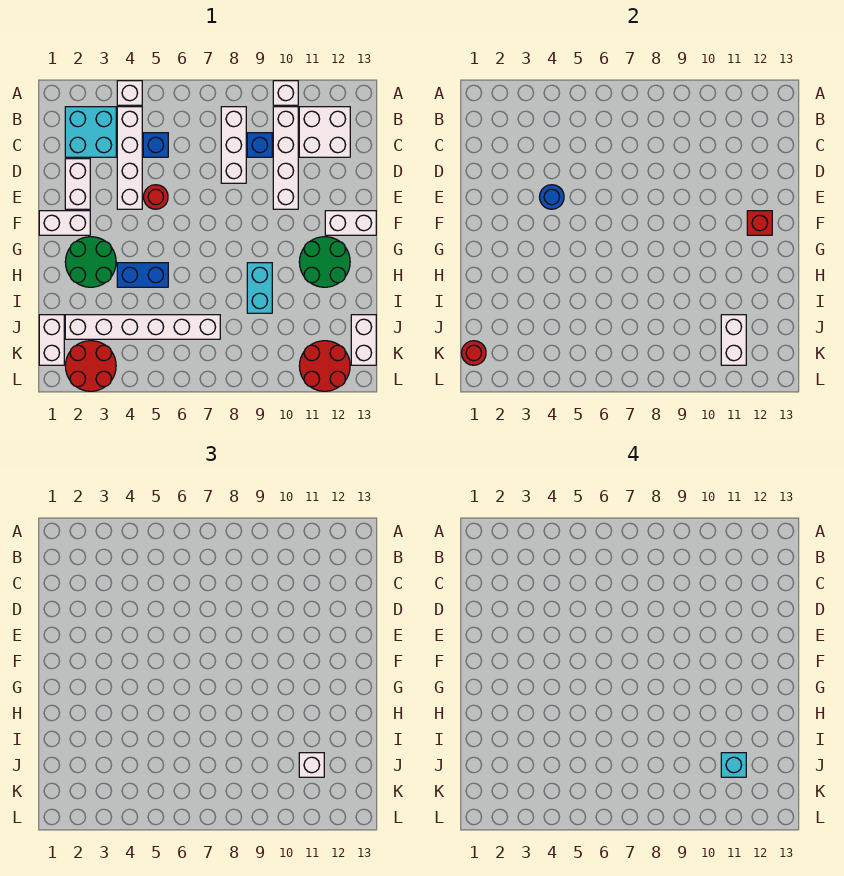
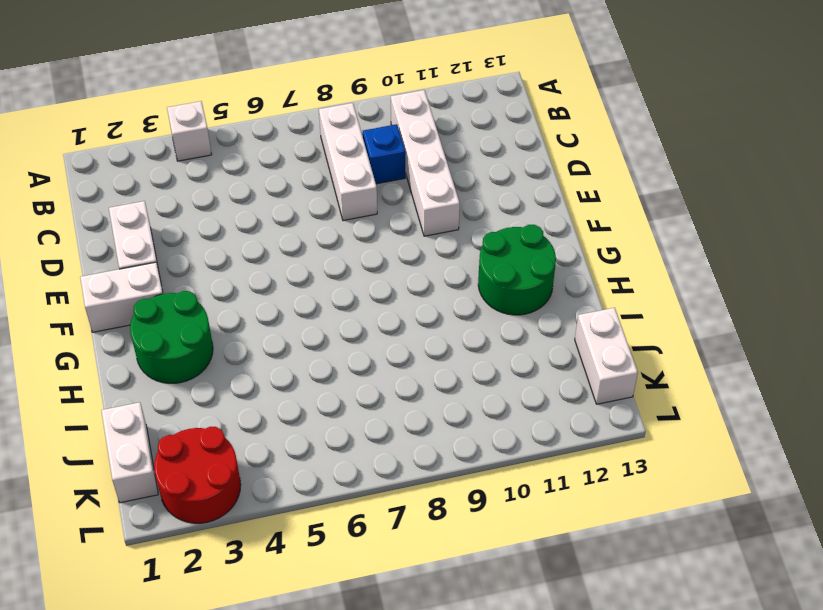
none -> white brick A10 level 1
none -> cyan brick B2:C3 level 1
none -> white brick B4:E4 level 1

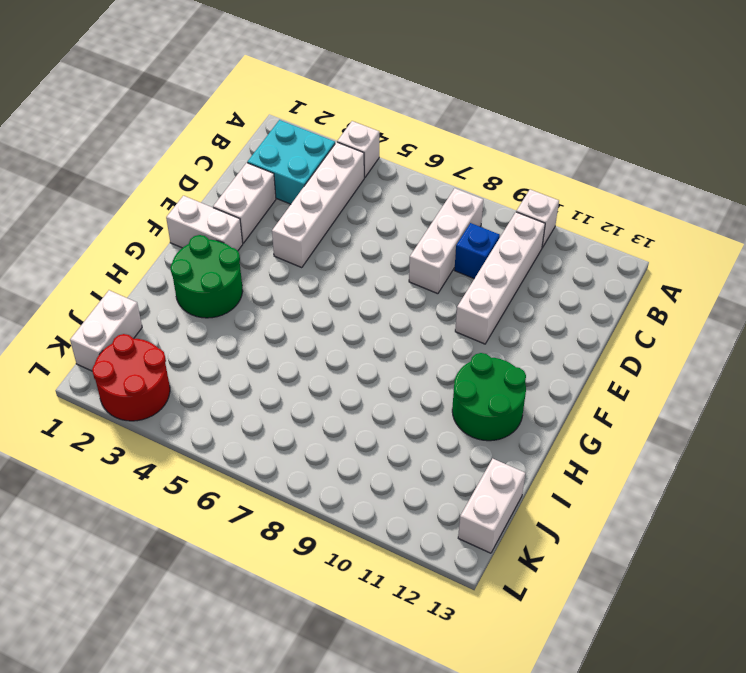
none -> white brick B11:C12 level 1
none -> blue brick C5 level 1
none -> red round brick E5 level 1

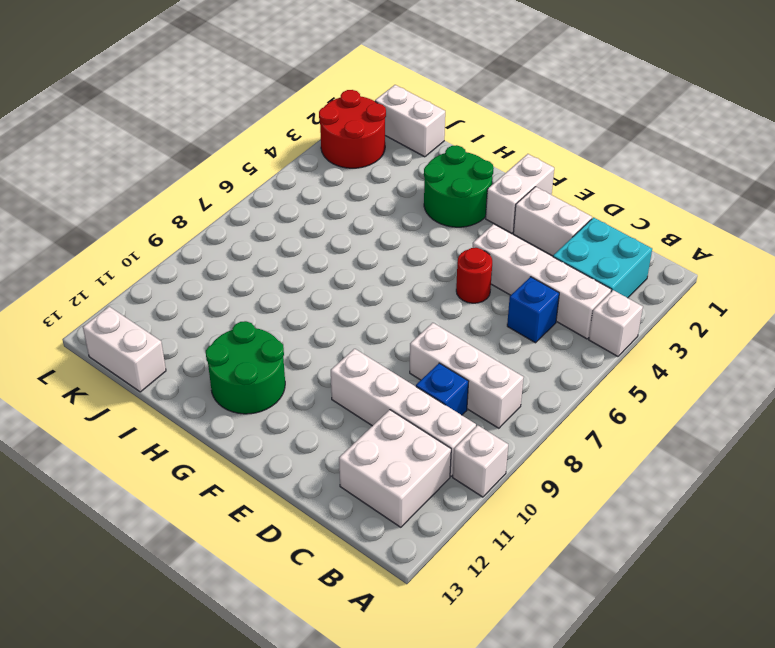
none -> white brick F12:F13 level 1
none -> blue brick H4:H5 level 1
none -> cyan brick H9:I9 level 1

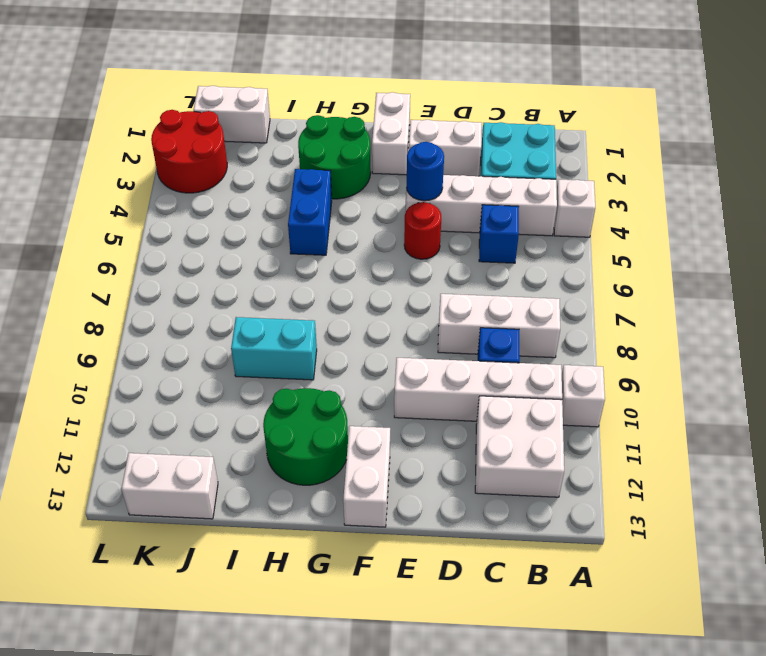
none -> white brick J2:J7 level 1
none -> red round brick K11:L12 level 1
none -> red brick F12 level 2

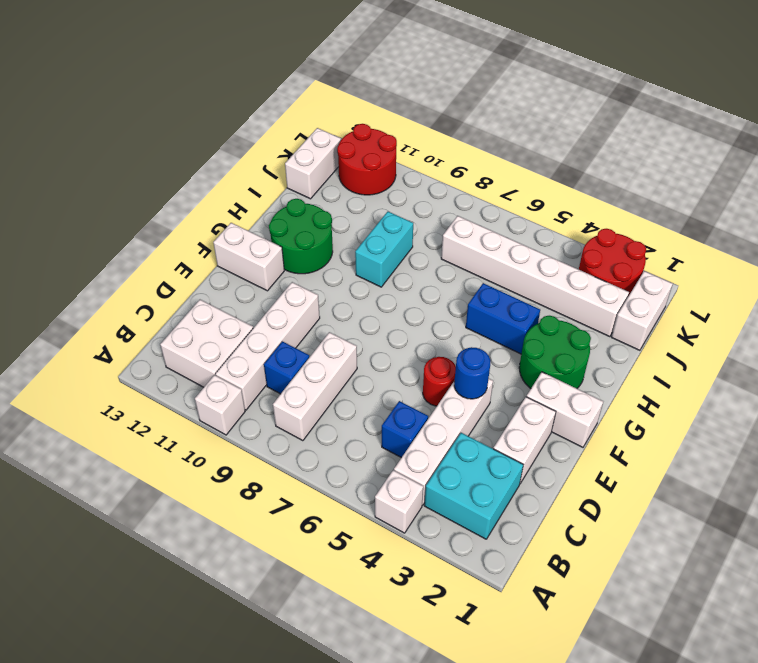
none -> red brick F12 level 2
none -> white brick J11:K11 level 2
none -> red round brick K1 level 2

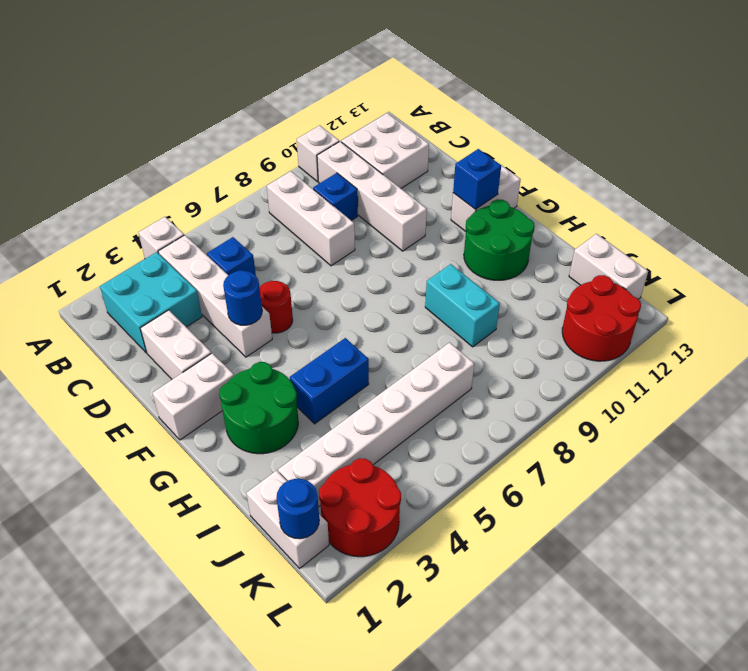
blue brick F12 level 2 -> red brick F12 level 2
blue round brick K1 level 2 -> red round brick K1 level 2
none -> white brick J11:K11 level 2
none -> white brick J11 level 3
none -> cyan brick J11 level 4

